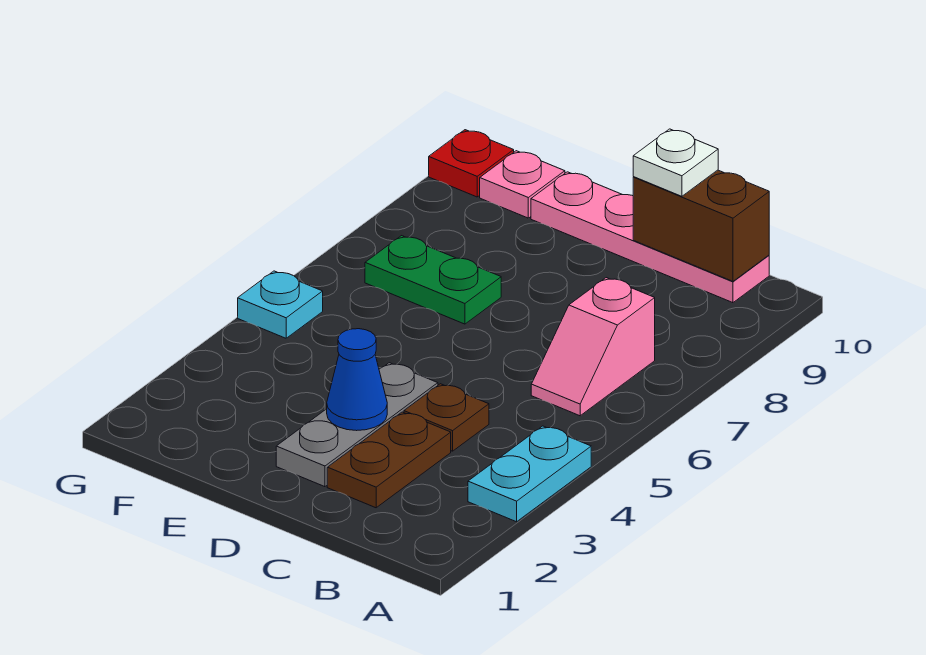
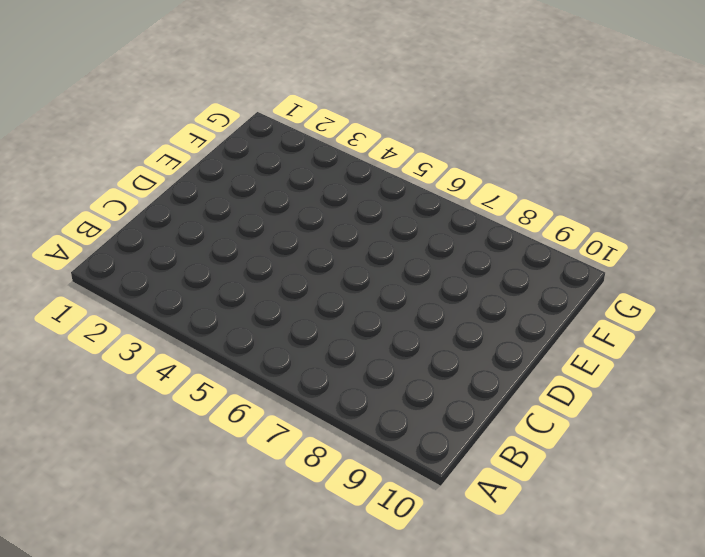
none -> cyan plate A3:A4 level 1
none -> pink slope B6:B7 level 1 top 7
none -> pink plate B10:E10 level 1

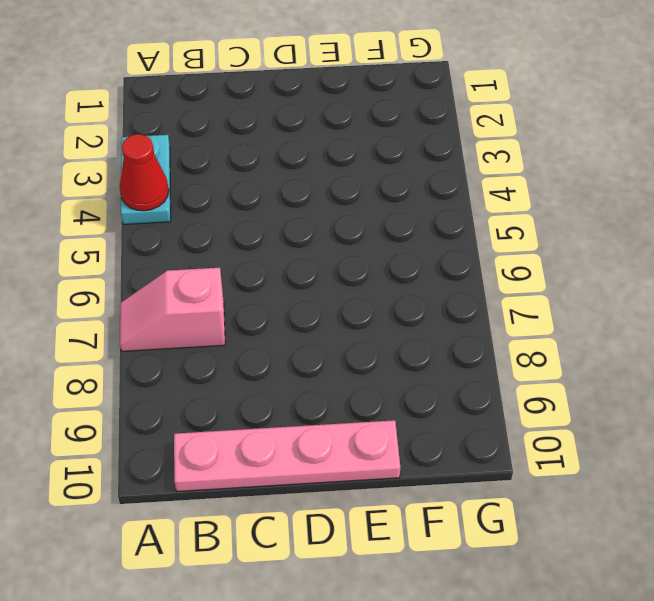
red cone A4 level 2 -> none
pink slope A7:B7 level 1 top B -> pink slope B6:B7 level 1 top 7
none -> brown plate C2:C3 level 1
none -> brown plate C4 level 1
none -> grey plate D2:D4 level 1

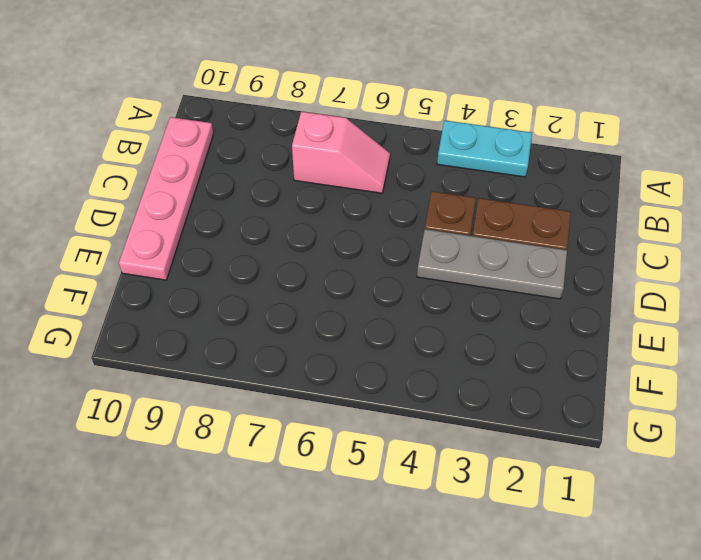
none -> green plate E7:F7 level 1
none -> pink plate F10 level 1
none -> cyan plate G5 level 1

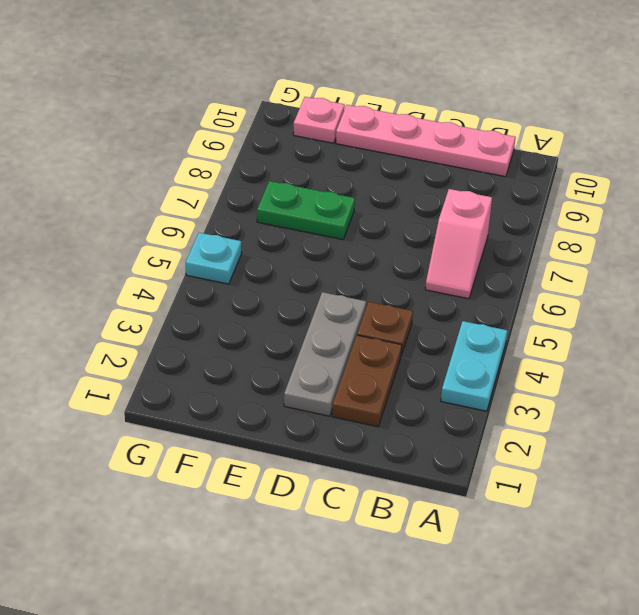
none -> red plate G10 level 1
none -> brown brick B10:C10 level 2
none -> blue cone D3 level 2

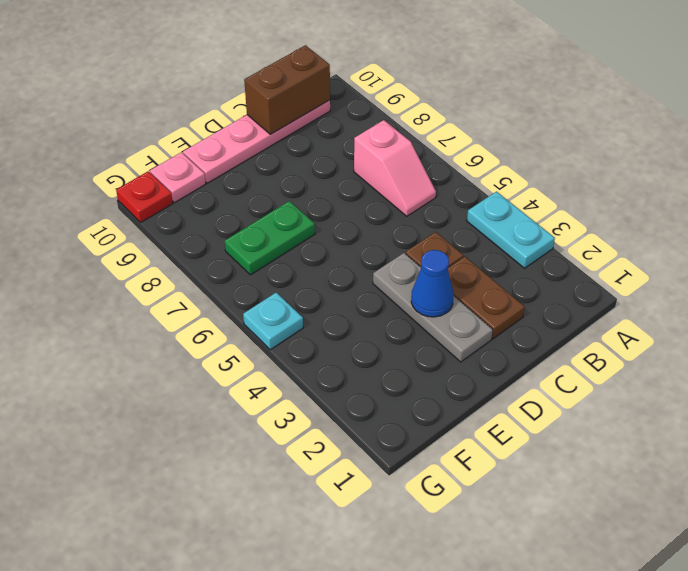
none -> white plate C10 level 3

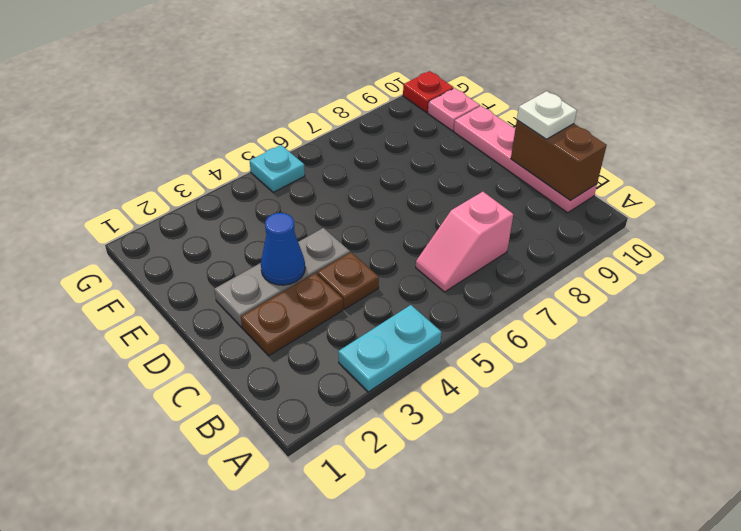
none -> green plate E7:F7 level 1

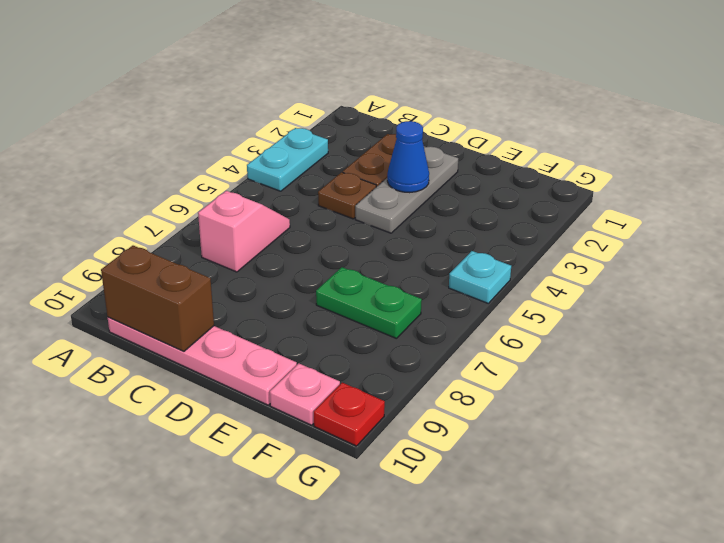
none -> white plate C10 level 3

